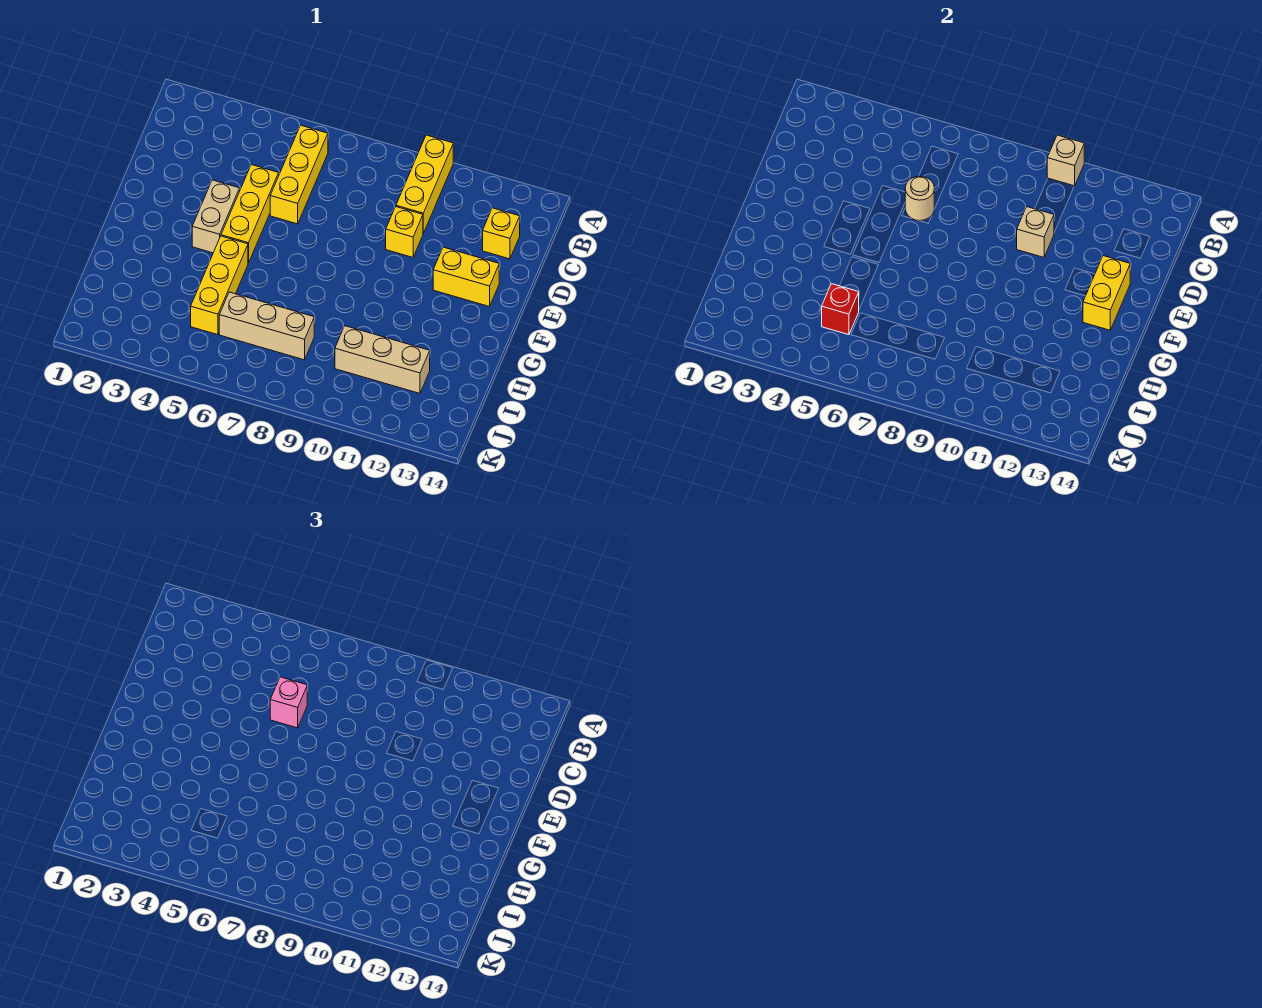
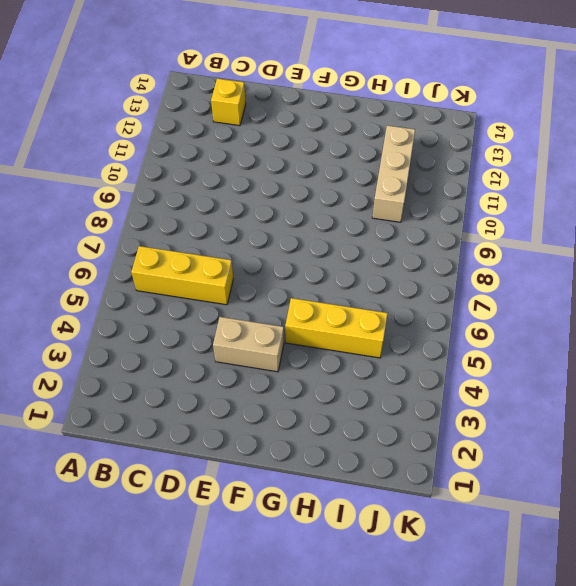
none -> yellow brick A10:C10 level 1
none -> yellow brick D5:F5 level 1
none -> yellow brick D10 level 1

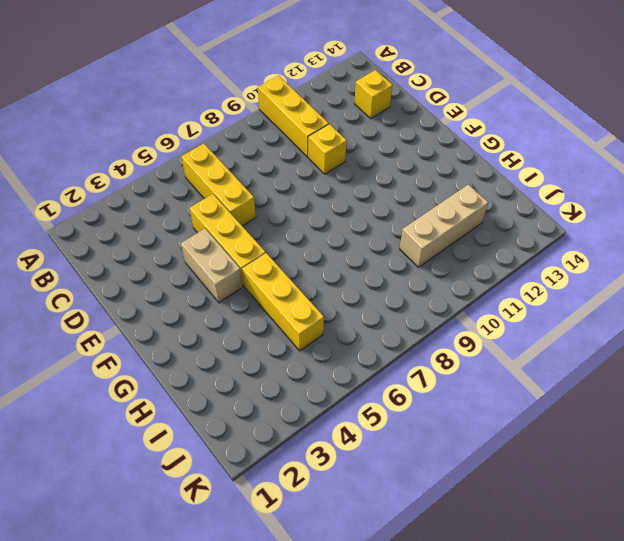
none -> yellow brick E12:E13 level 1
none -> tan brick I6:I8 level 1
none -> tan brick A10 level 2

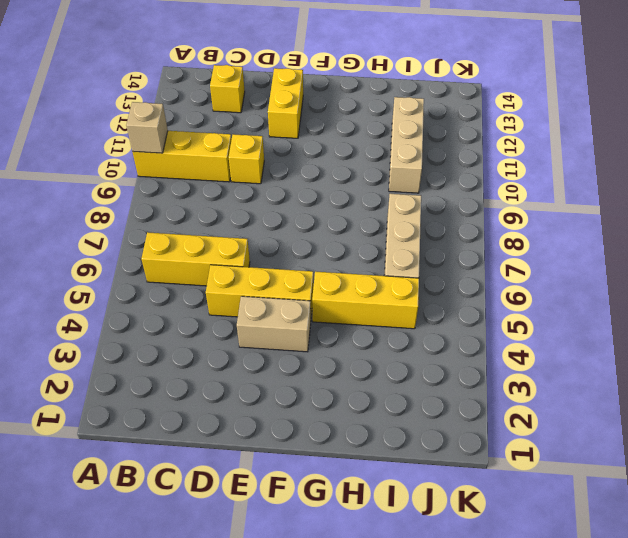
none -> tan round brick D6 level 2
none -> tan brick D10 level 2
none -> yellow brick E13:F13 level 2

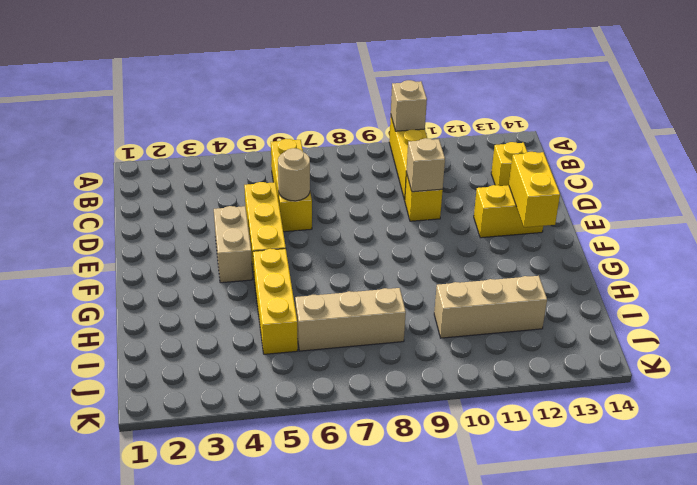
none -> red brick I5 level 2
none -> pink brick D6 level 3

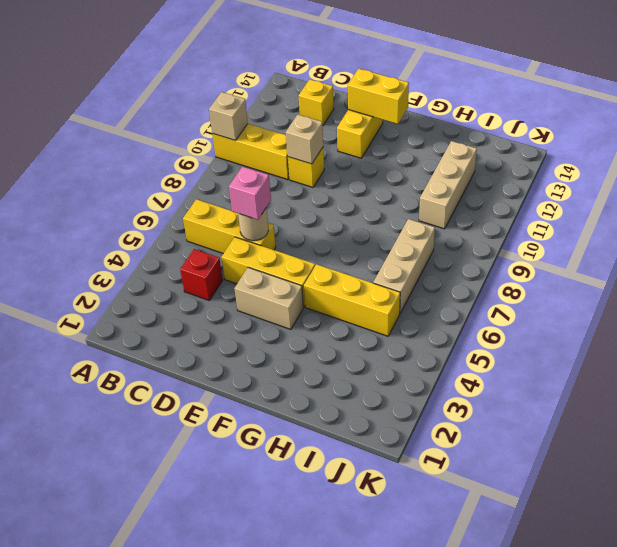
red brick C4 level 1 -> red brick I5 level 2

